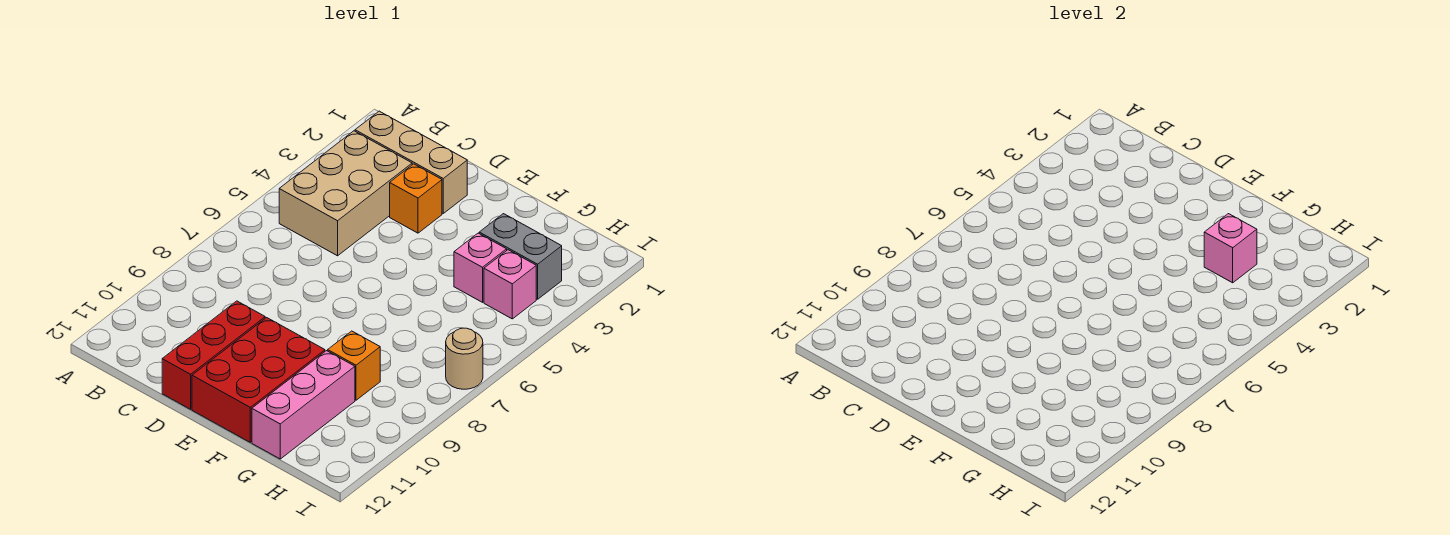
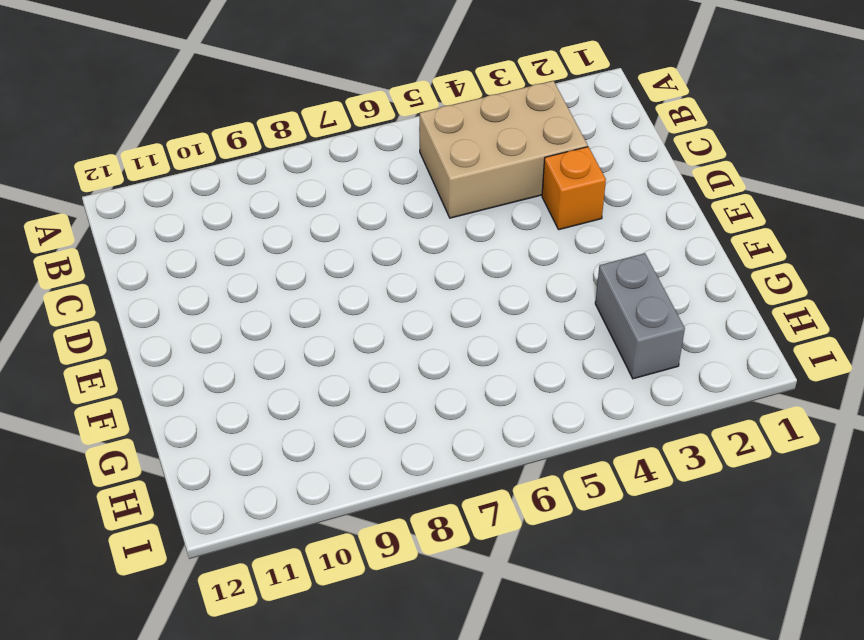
none -> tan brick B2:D2 level 1
none -> red brick D10:D12 level 1
none -> red brick E10:F12 level 1

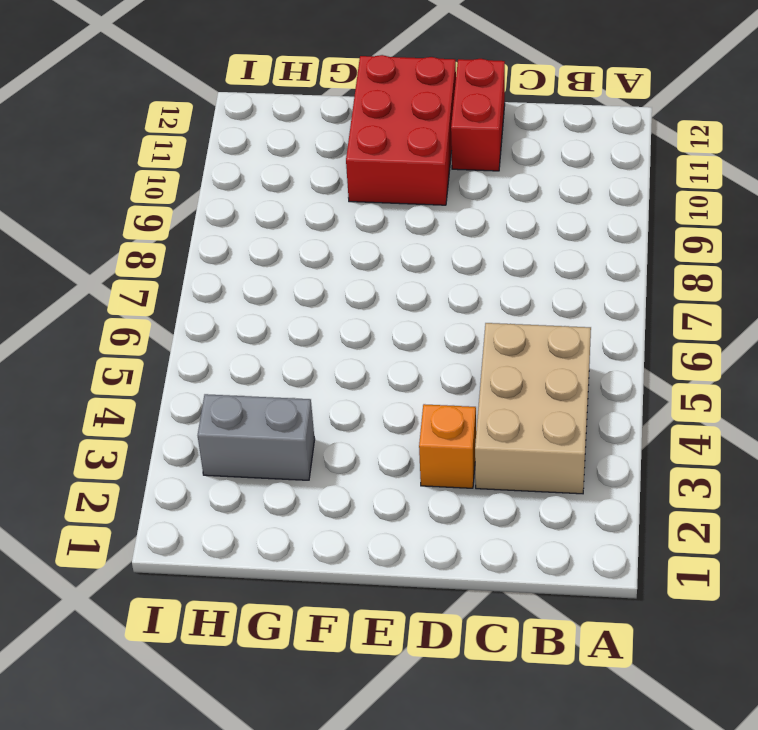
red brick D11:D12 level 1 -> red brick D10:D12 level 1
none -> tan brick B2:D2 level 1
none -> pink brick G4 level 1
none -> orange brick G9 level 1

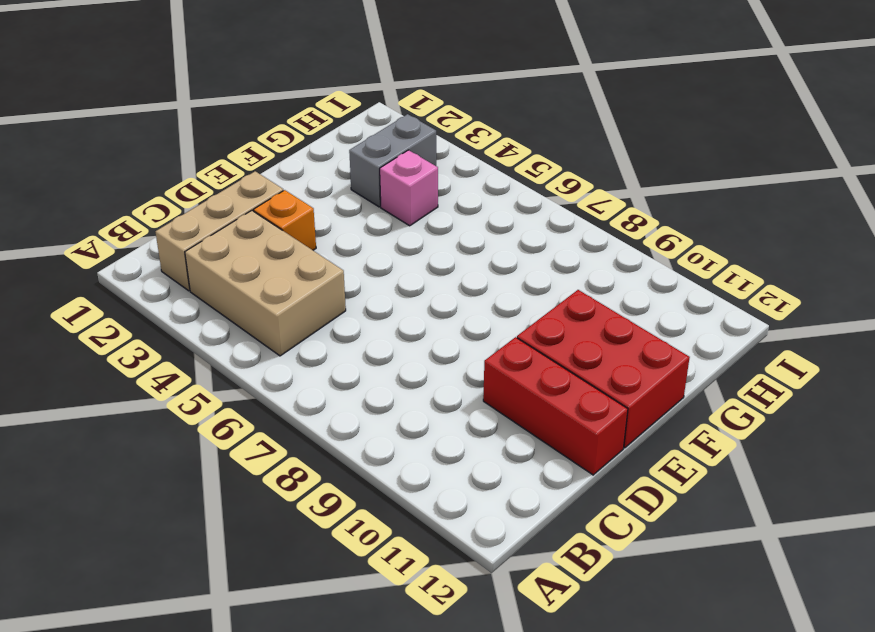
none -> orange brick G9 level 1
none -> pink brick G10:G12 level 1
none -> pink brick H4 level 1

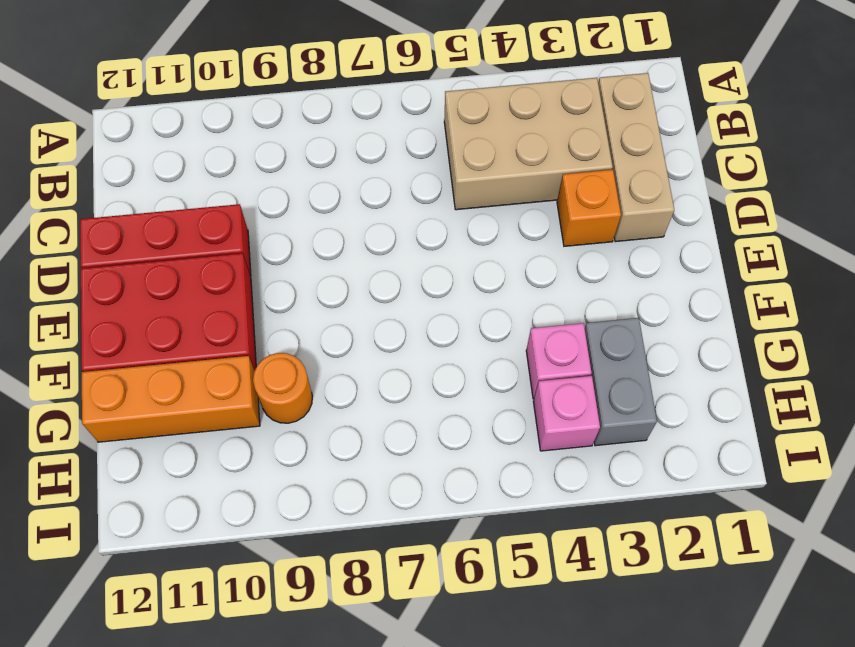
orange round brick G9 level 1 -> orange brick G9 level 1
orange brick G10:G12 level 1 -> pink brick G10:G12 level 1
none -> tan round brick I7 level 1
none -> pink brick G3 level 2

